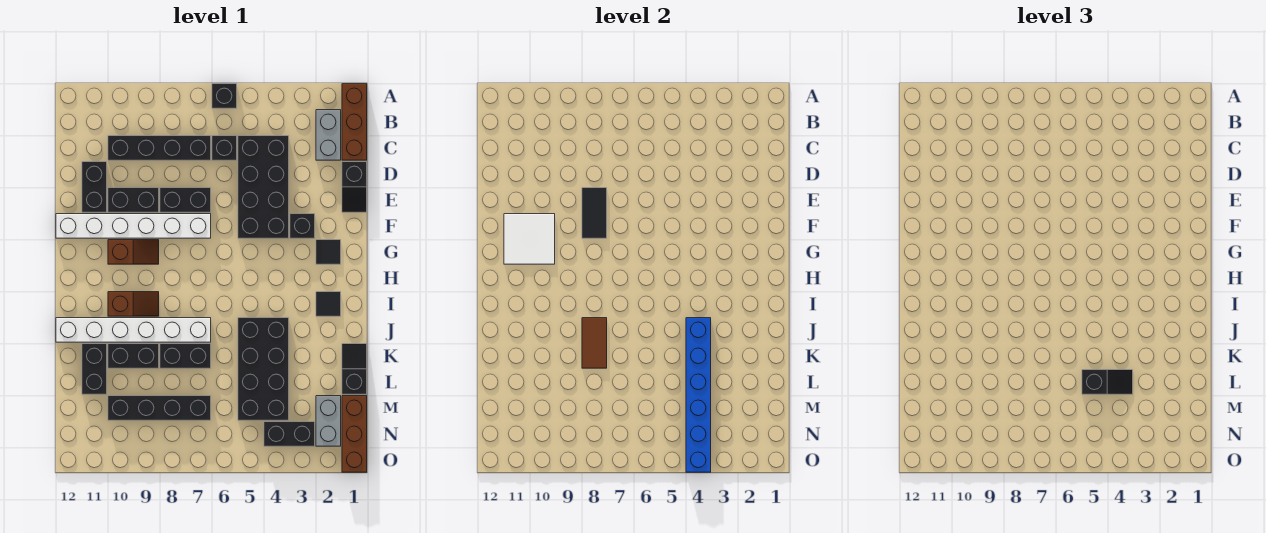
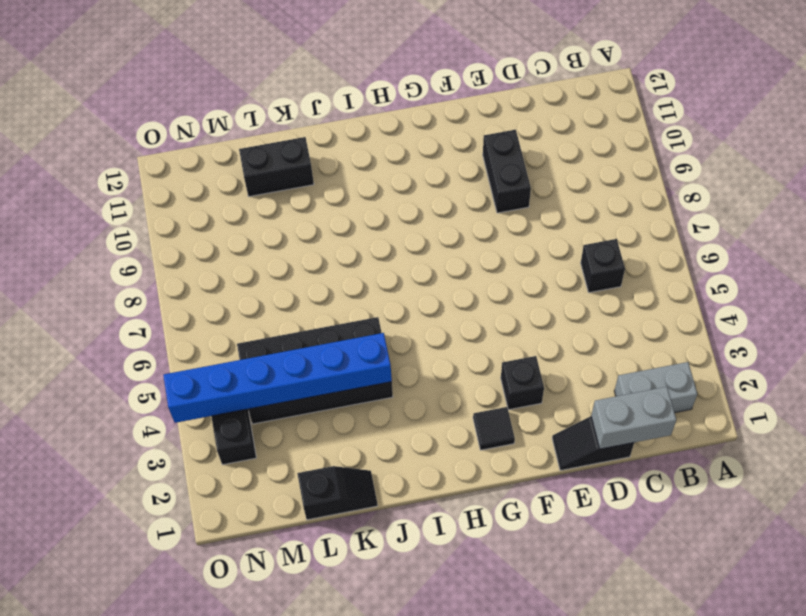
grey brick C1:D1 level 2 -> grey brick M2:N2 level 1
none -> brown brick A1:C1 level 1
none -> black brick A6 level 1
none -> black brick C4:F5 level 1
none -> black brick C7:C10 level 1

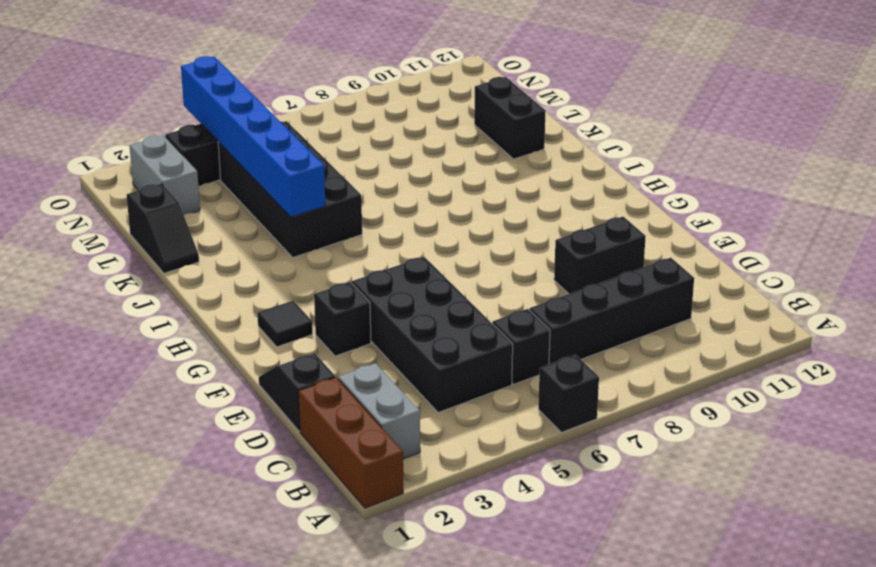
none -> black brick D11:E11 level 1
none -> black brick E7:E8 level 1
none -> white brick F7:F12 level 1
none -> brown slope G9:G10 level 1 top 10

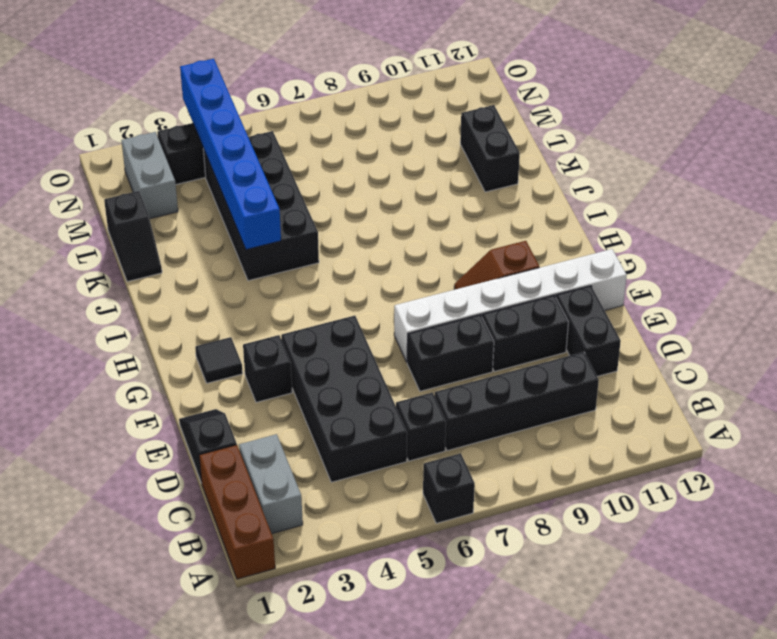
none -> black tile I2 level 1
none -> brown slope I9:I10 level 1 top 10
none -> white brick J7:J12 level 1
none -> black brick K7:K8 level 1

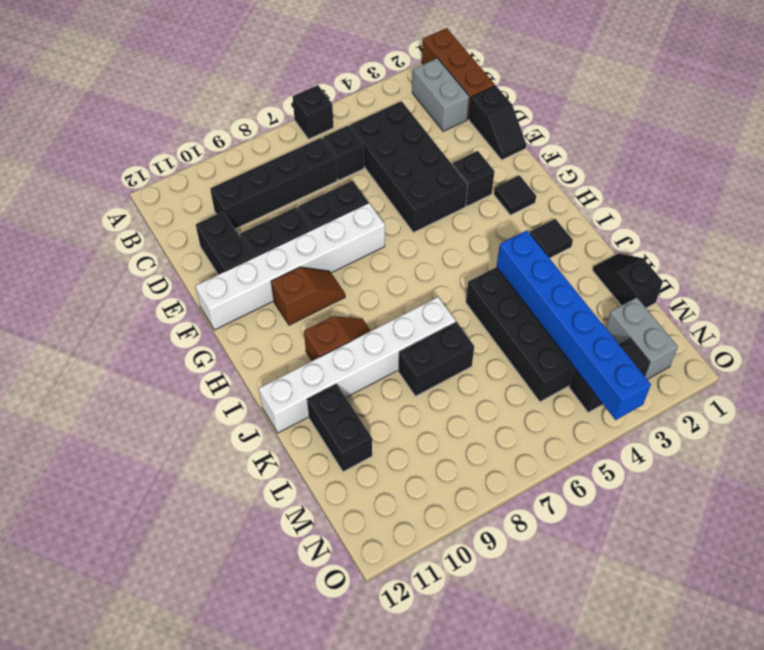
none -> black brick K9:K10 level 1
none -> brown brick M1:O1 level 1
none -> black brick M7:M10 level 1
none -> black tile E8:F8 level 2

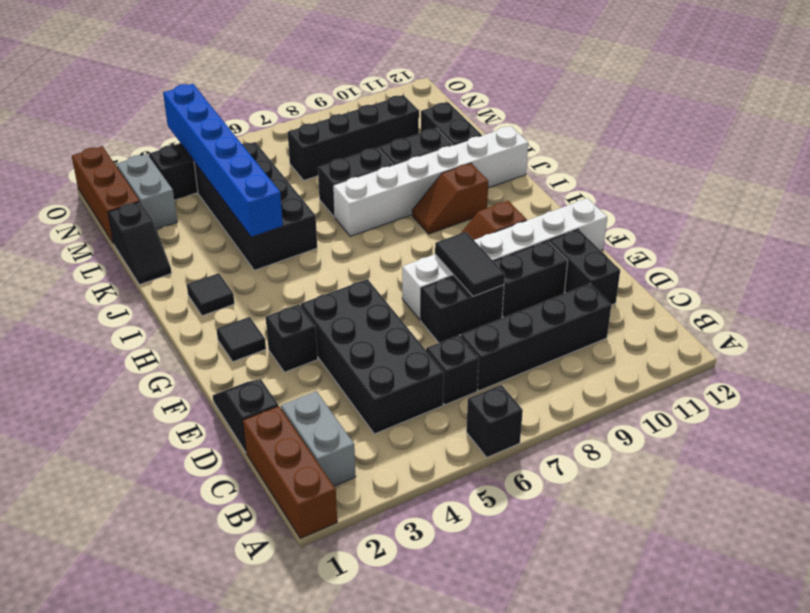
none -> white tile F10:G11 level 2
none -> brown tile J8:K8 level 2
none -> black slope L4:L5 level 3 top 5

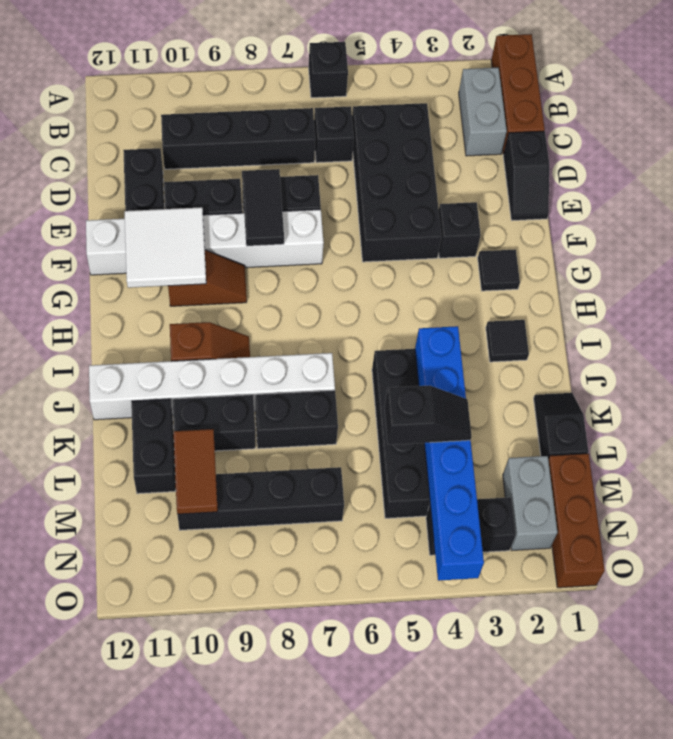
brown tile L10:M10 level 2 -> brown tile J8:K8 level 2

